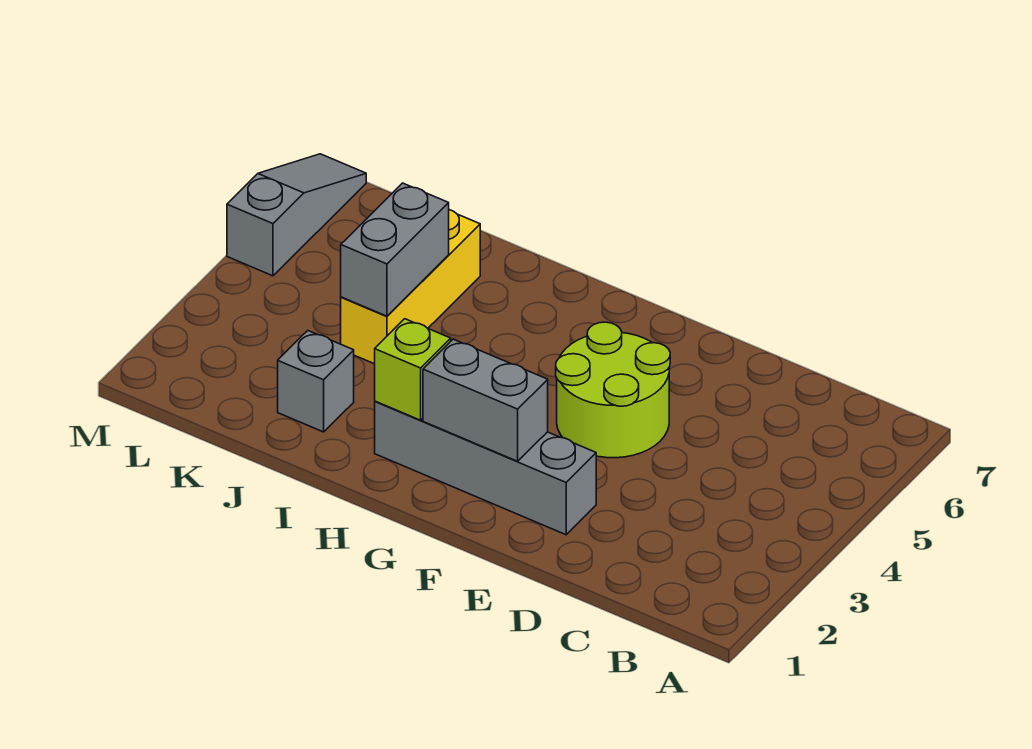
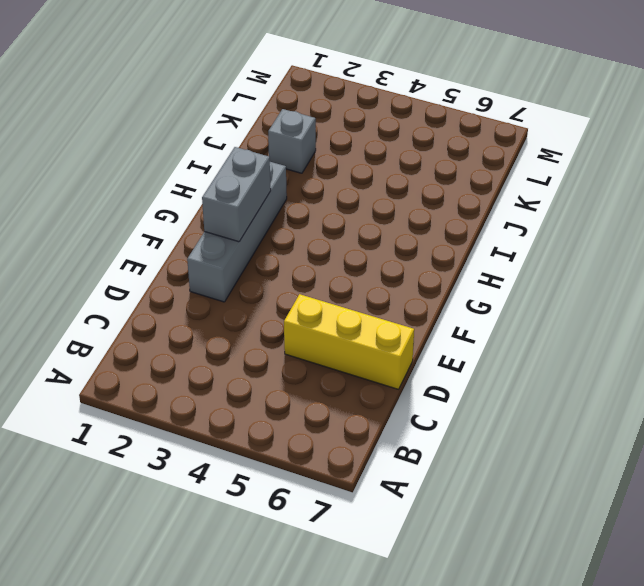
yellow brick D5:D7 level 1 -> yellow brick J4:J6 level 1
none -> lime round brick E4:F5 level 1
none -> grey slope M5:M7 level 1 top 5

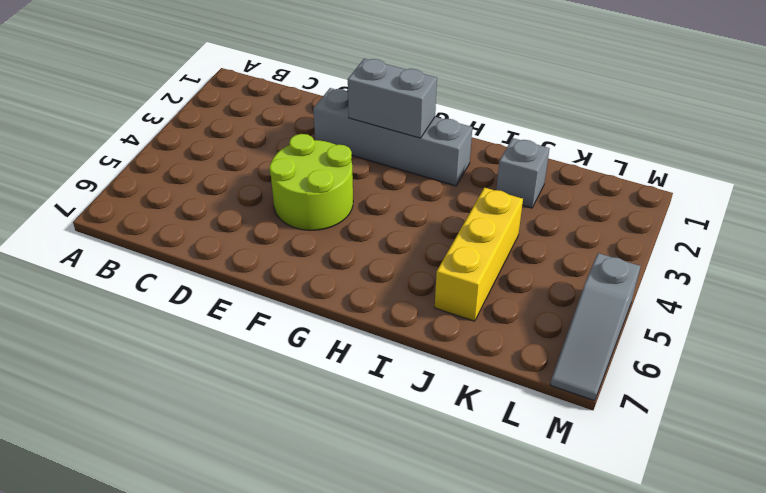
none -> lime brick H2 level 2
none -> grey brick J4:J5 level 2

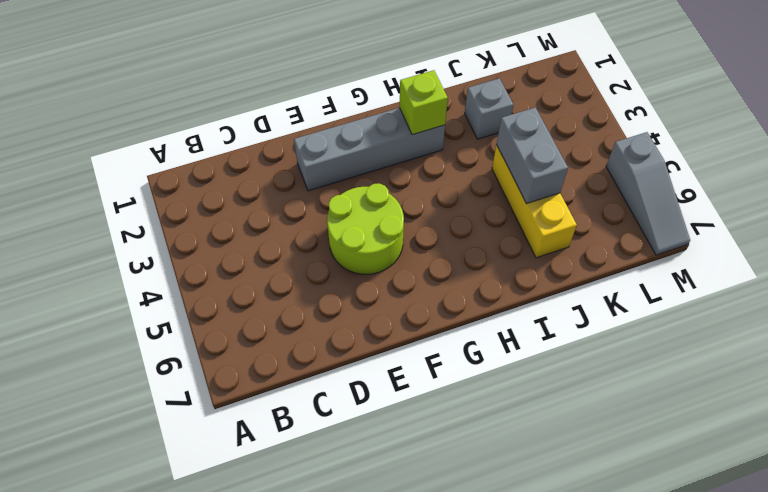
none -> grey brick F2:G2 level 2

